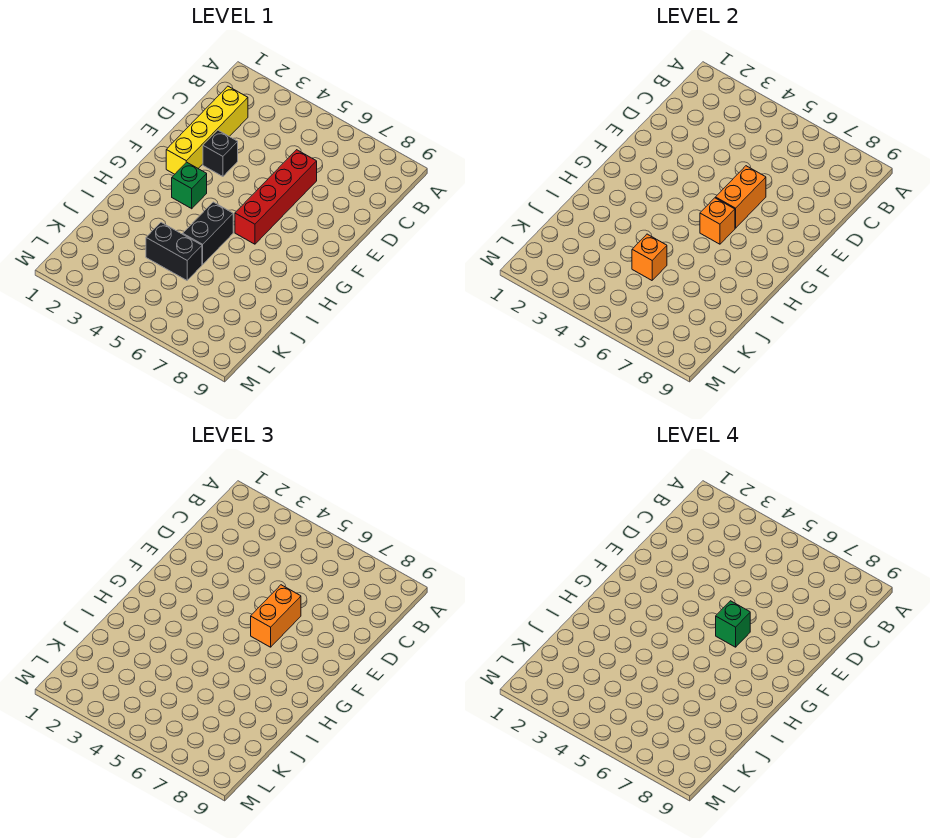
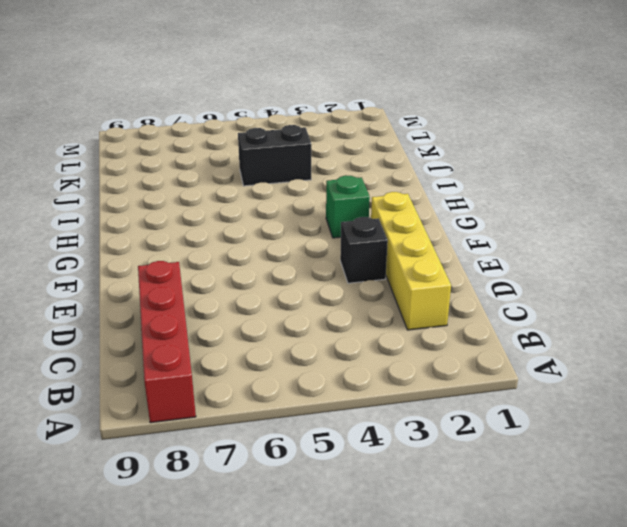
red brick A8:D8 level 1 -> red brick D6:G6 level 1
none -> black brick H5:I5 level 1
none -> orange brick E6:F6 level 2

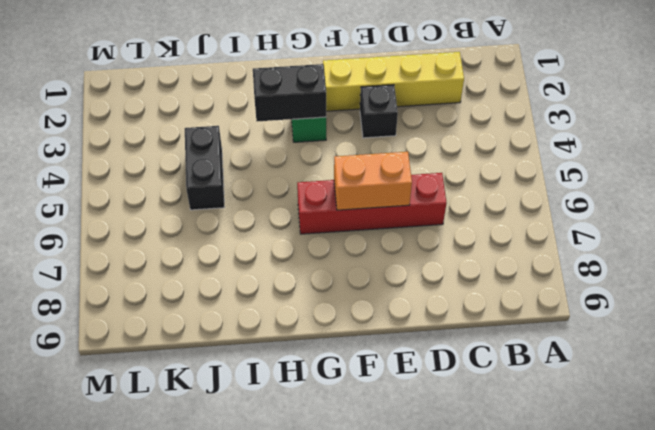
black brick G3:H3 level 2 -> black brick H5:I5 level 1
none -> orange brick G6 level 2
none -> orange brick J5 level 2

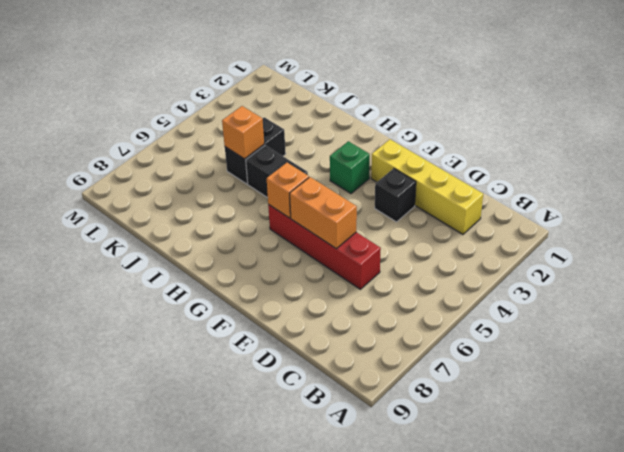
none -> orange brick E6:F6 level 3
none -> green brick F6 level 4

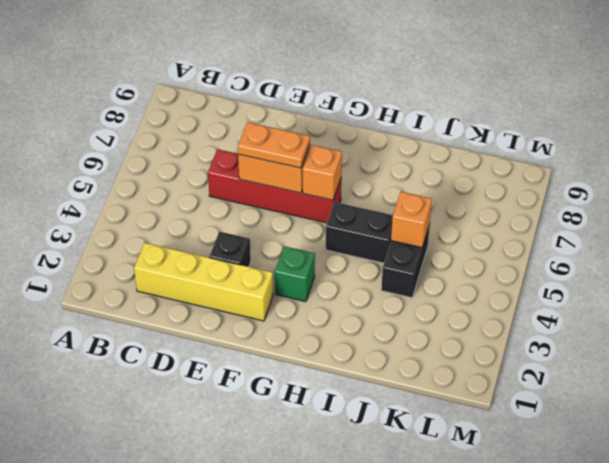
orange plate E6:F6 level 3 -> orange brick E6:F6 level 3
none -> green brick F6 level 4

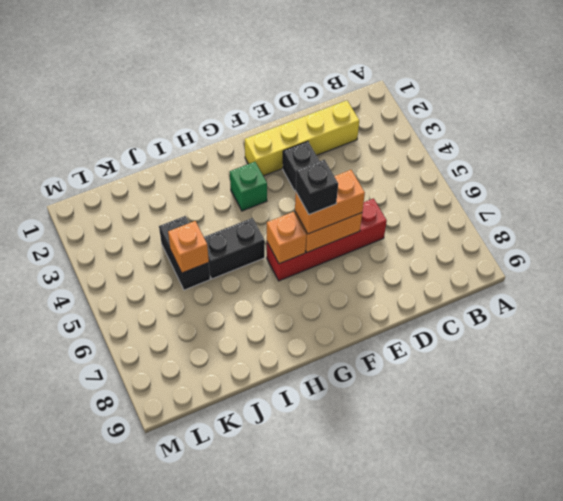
black brick F6 level 4 -> green brick F6 level 4

